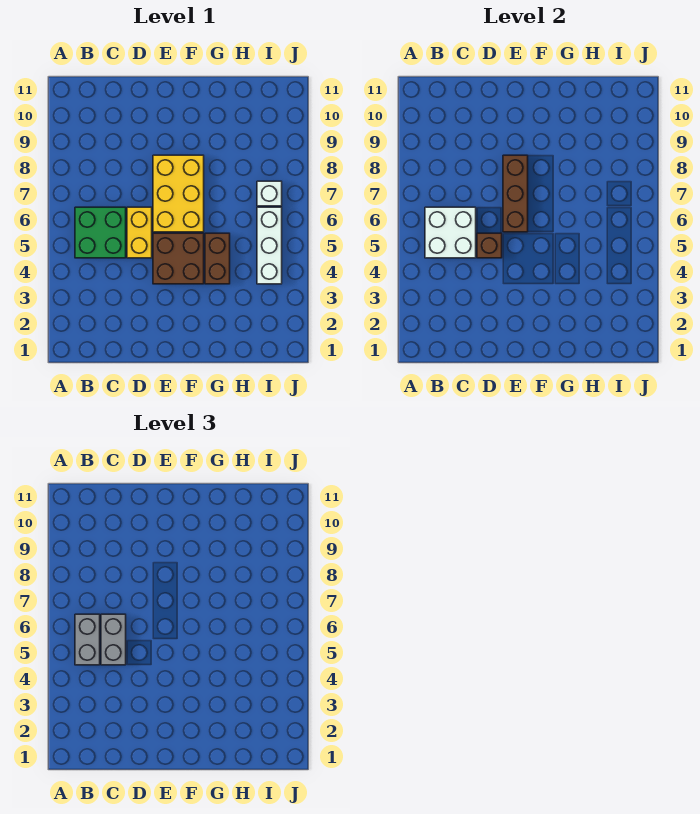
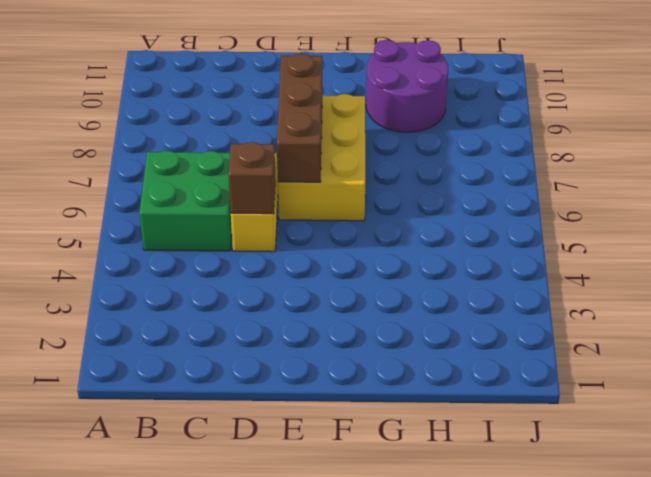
purple round brick G9:H10 level 1 -> none
none -> brown brick E4:F5 level 1
none -> brown brick G4:G5 level 1
none -> white brick I4:I6 level 1

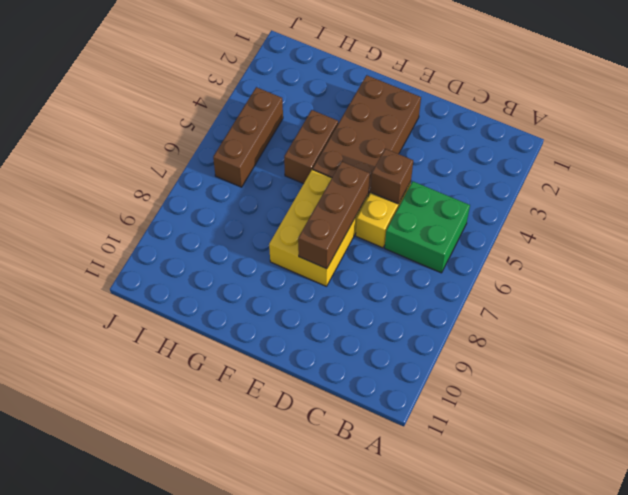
brown brick E2:F5 level 1 -> brown brick E4:F5 level 1
brown brick I4:I6 level 1 -> white brick I4:I6 level 1
none -> white brick I7 level 1
none -> white brick B5:C6 level 2
none -> grey brick B5:B6 level 3

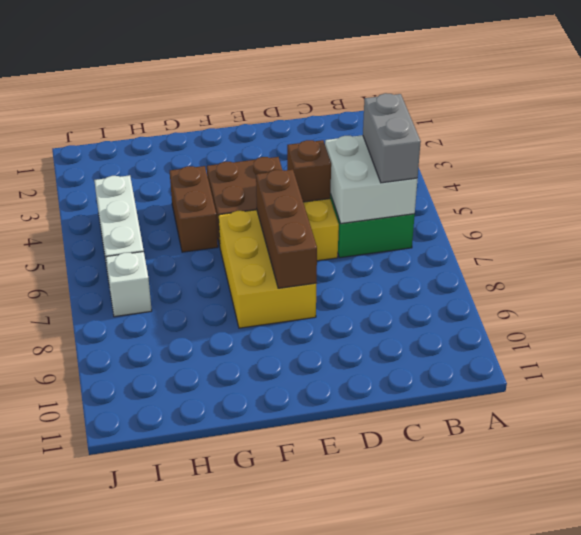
none -> grey brick C5:C6 level 3

